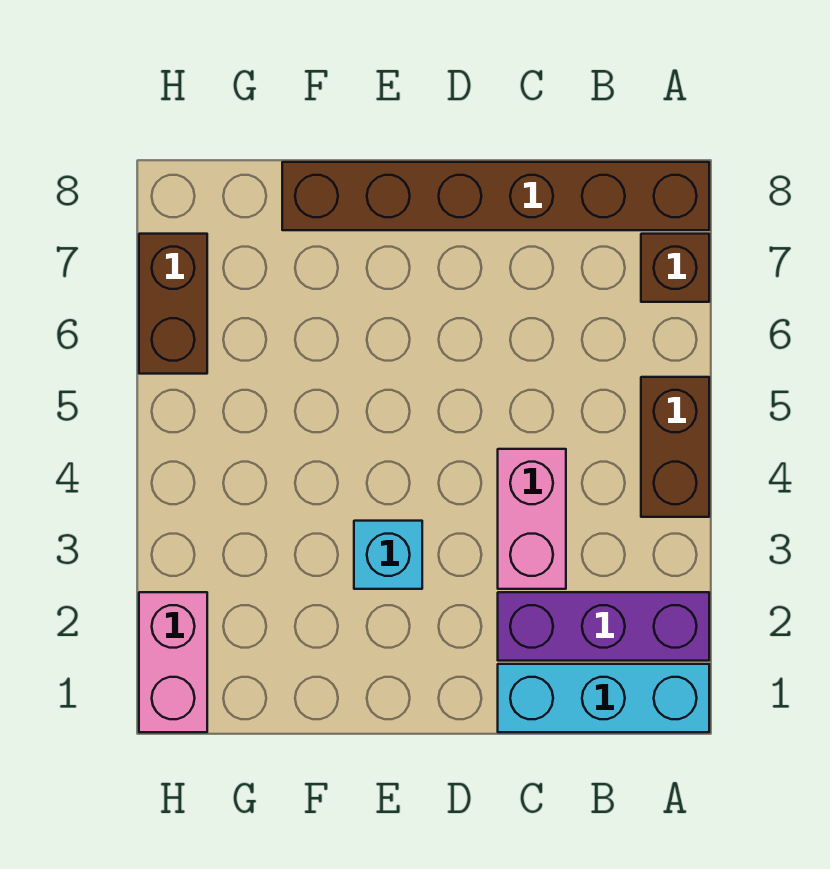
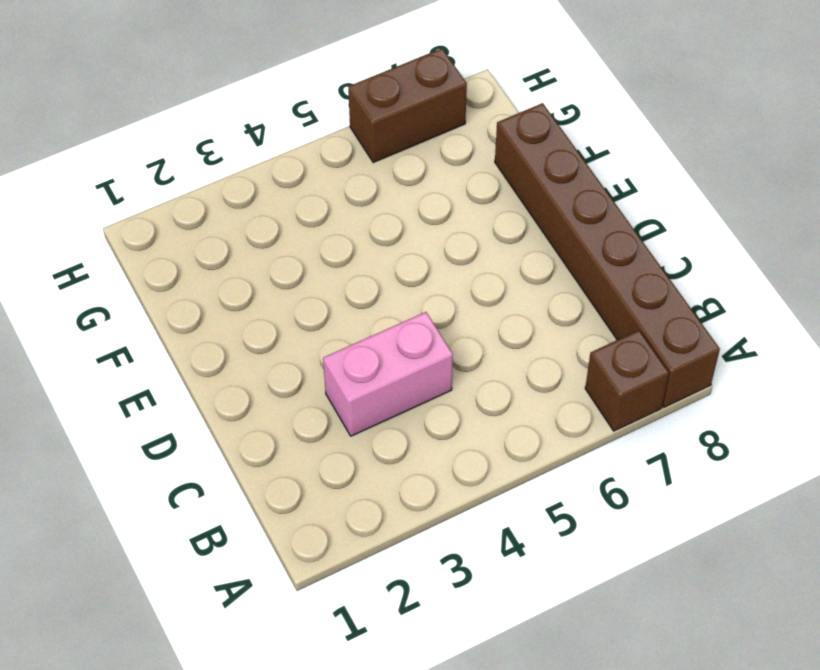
none -> cyan brick A1:C1 level 1
none -> purple brick A2:C2 level 1

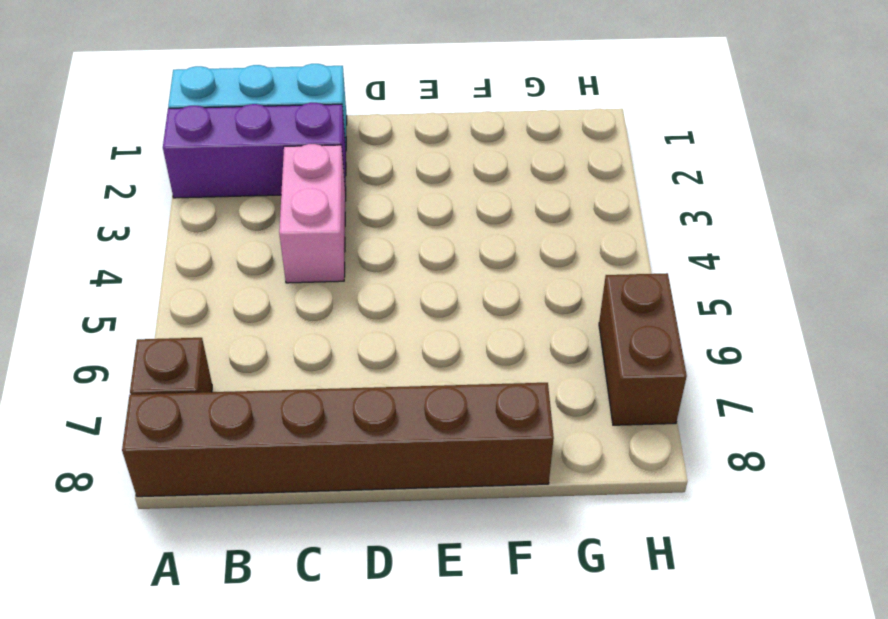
none -> brown brick A4:A5 level 1
none -> cyan brick E3 level 1

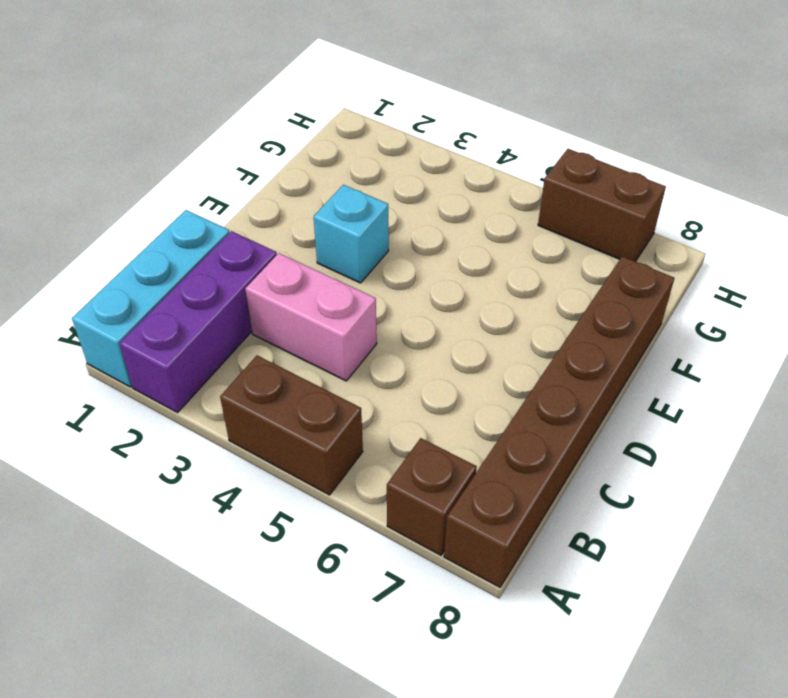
none -> pink brick H1:H2 level 1

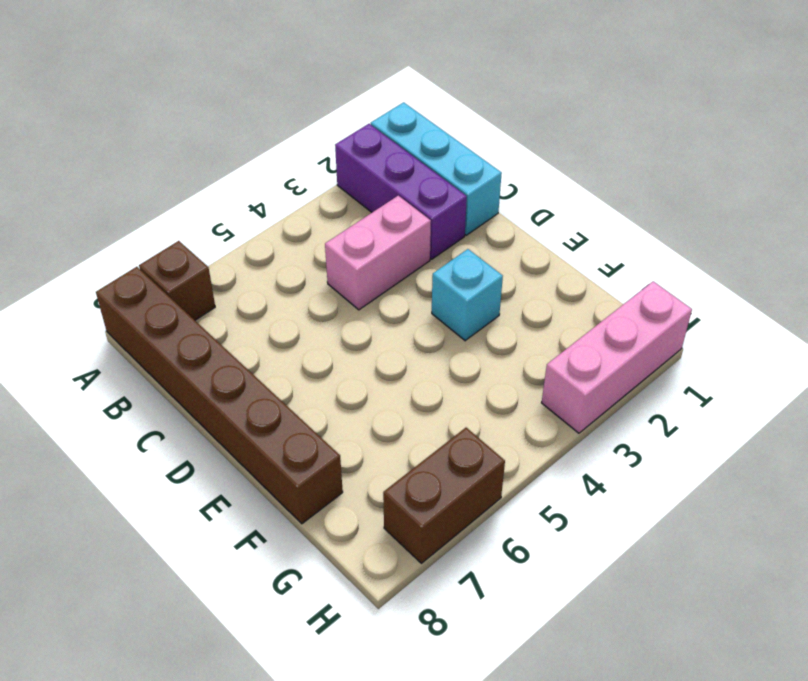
pink brick H1:H3 level 1 -> pink brick H1:H2 level 1
none -> brown brick A4:A5 level 1

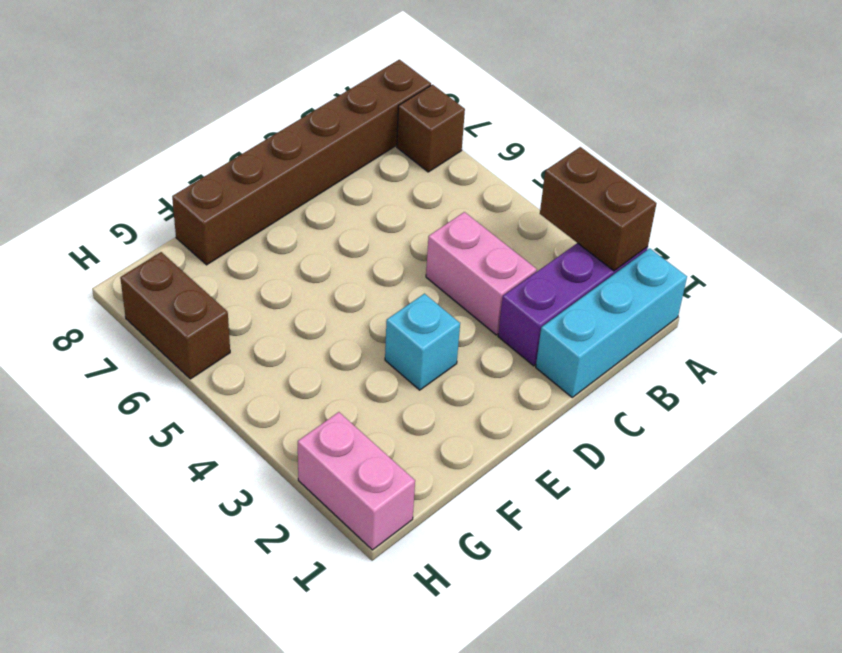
brown brick A2:A3 level 2 -> brown brick A4:A5 level 1

